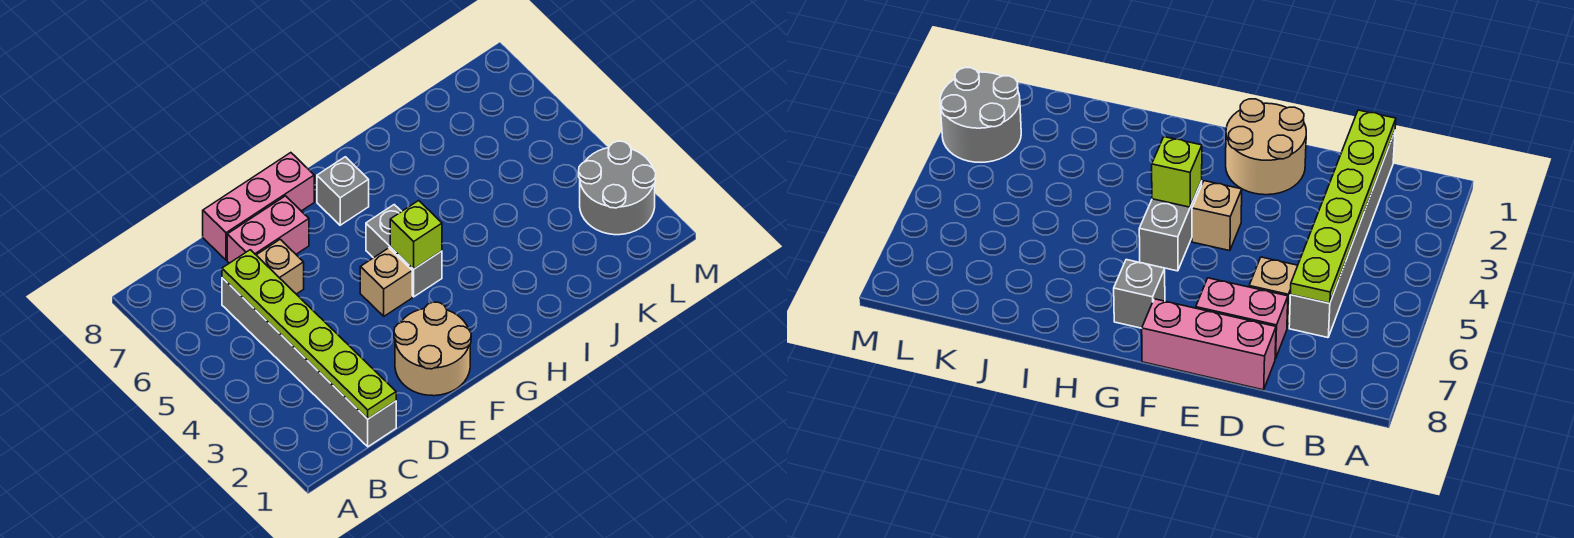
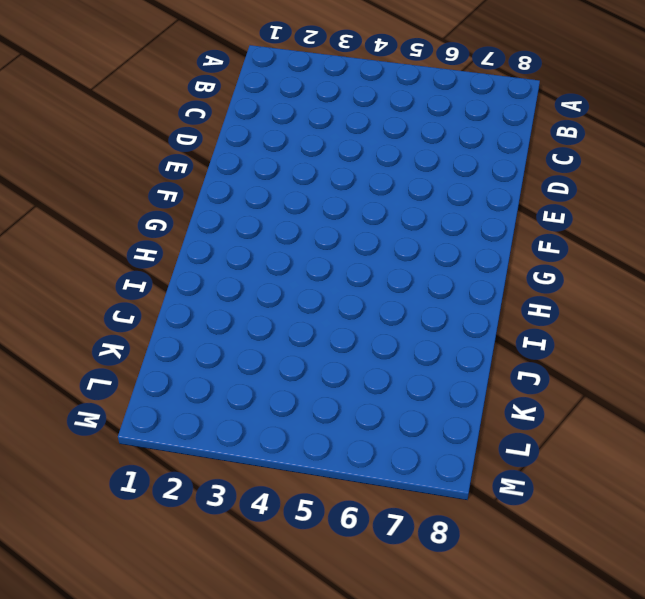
none -> grey brick C1:C6 level 1
none -> tan brick D6 level 1

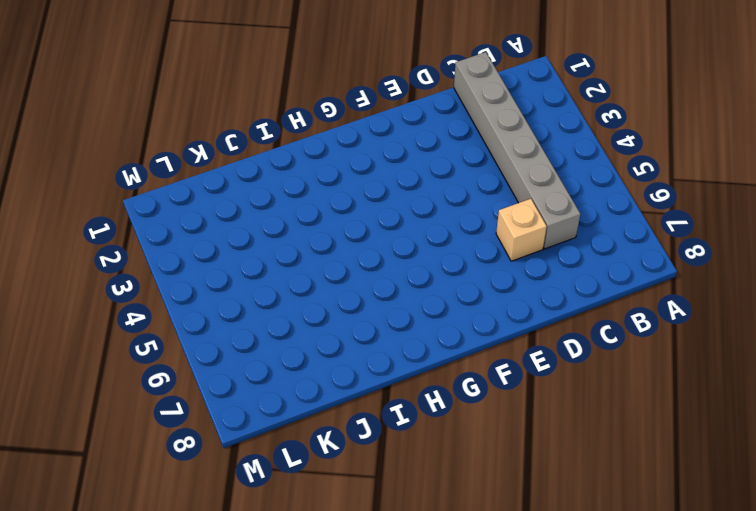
none -> pink brick D7:E7 level 1
none -> pink brick D8:F8 level 1

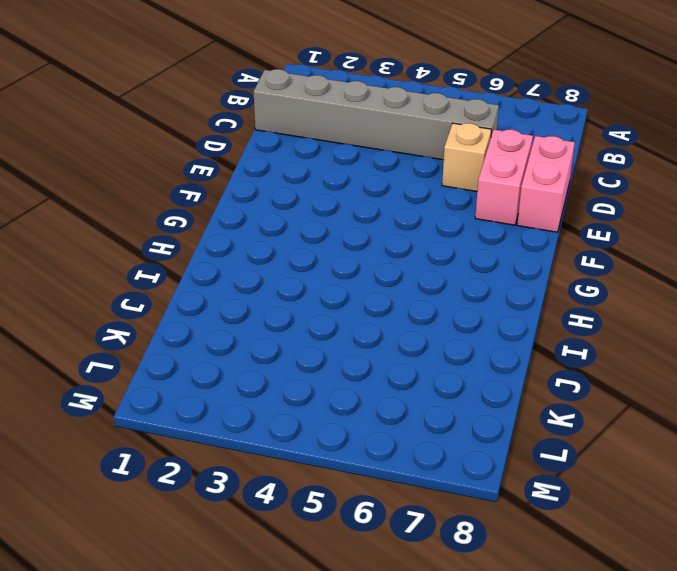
pink brick D8:E8 level 1 -> pink brick D8:F8 level 1
none -> tan round brick E1:F2 level 1
none -> tan brick F4 level 1

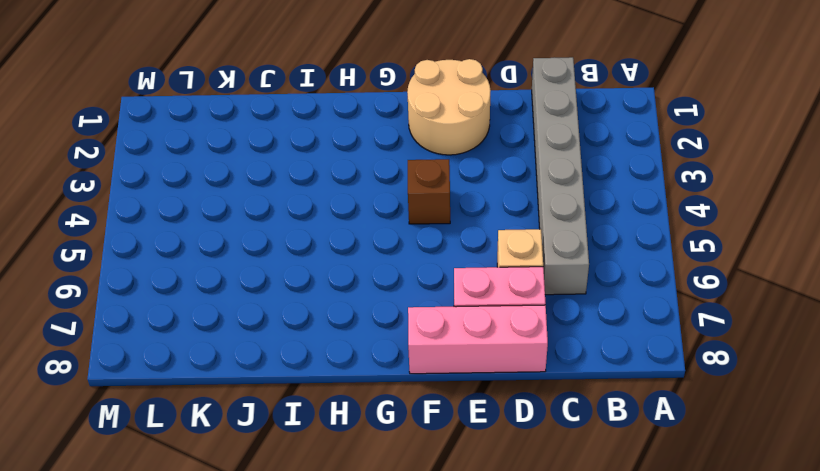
brown brick F4 level 1 -> tan brick F4 level 1
none -> grey brick G4:G5 level 1
none -> grey brick G7 level 1

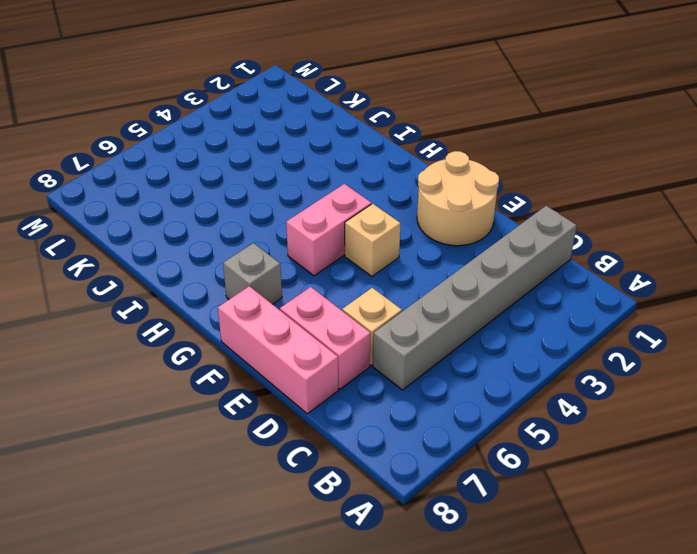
pink brick G4:G5 level 1 -> grey brick G4:G5 level 1
none -> grey round brick L2:M3 level 1
none -> lime plate C1:C6 level 2

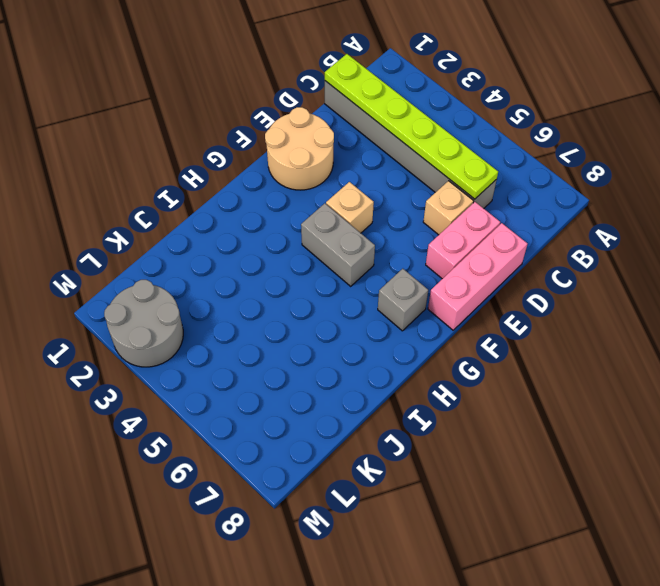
none -> lime brick G4 level 2

